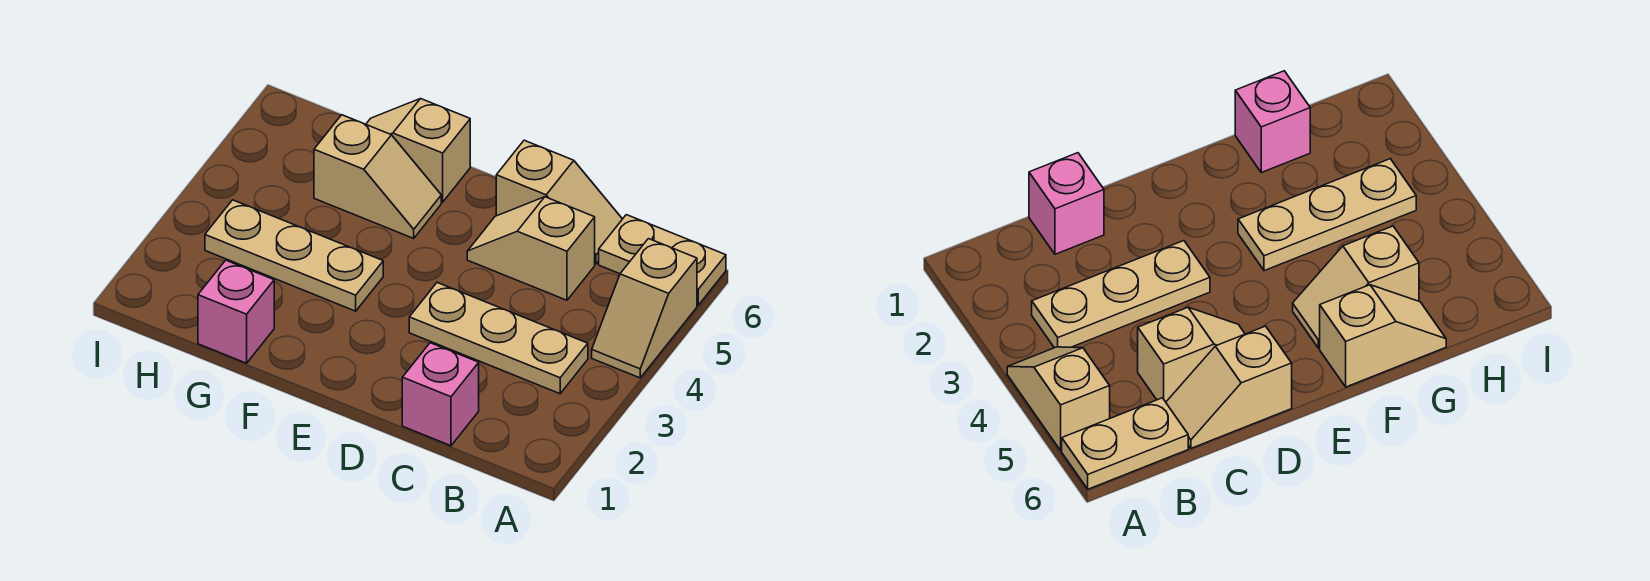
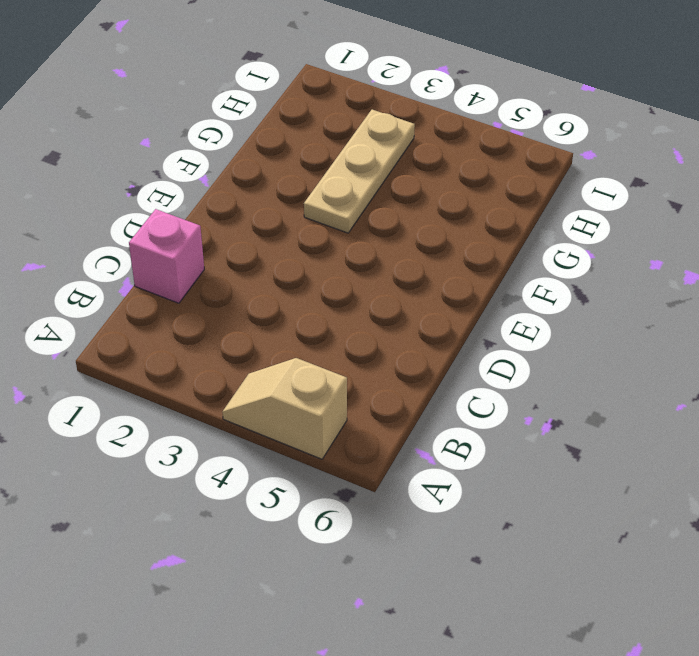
none -> tan plate A6:B6 level 1
none -> tan plate B3:D3 level 1

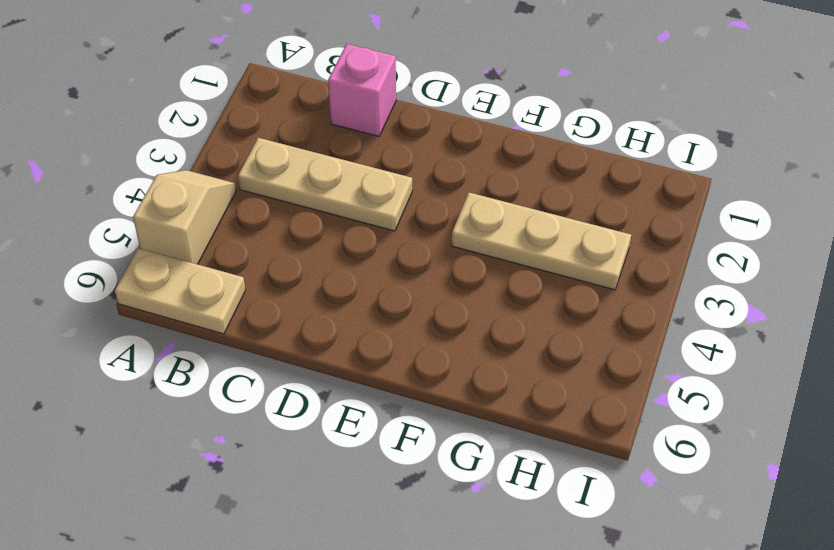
none -> tan slope C5:D5 level 1 top C
none -> tan slope C6:D6 level 1 top D

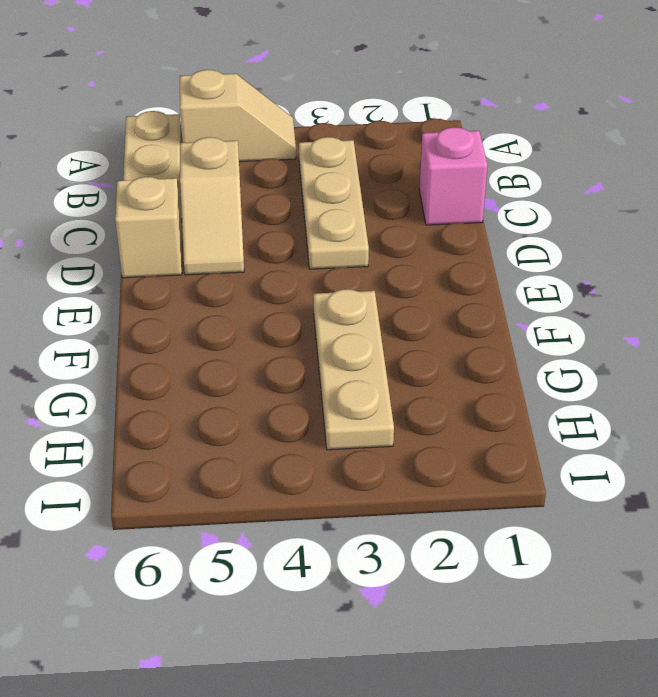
none -> tan slope F5:G5 level 1 top G
none -> tan slope F6:G6 level 1 top F

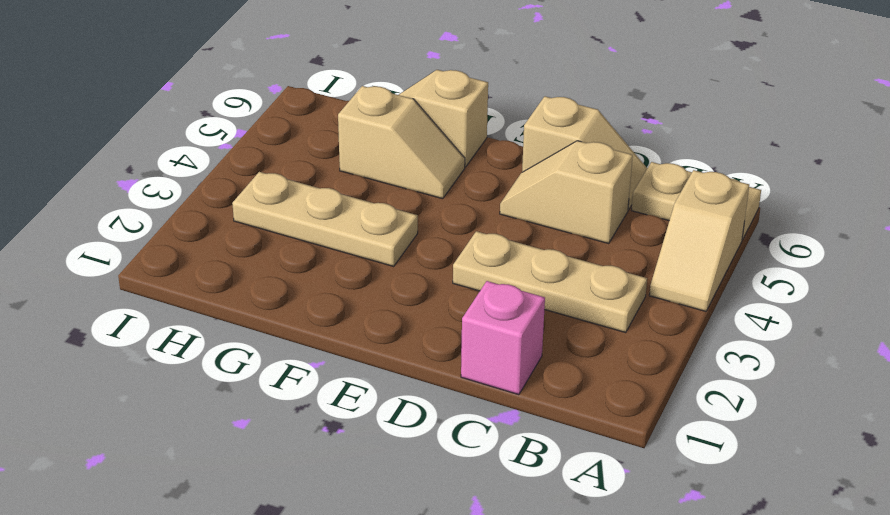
none -> pink brick G1 level 1

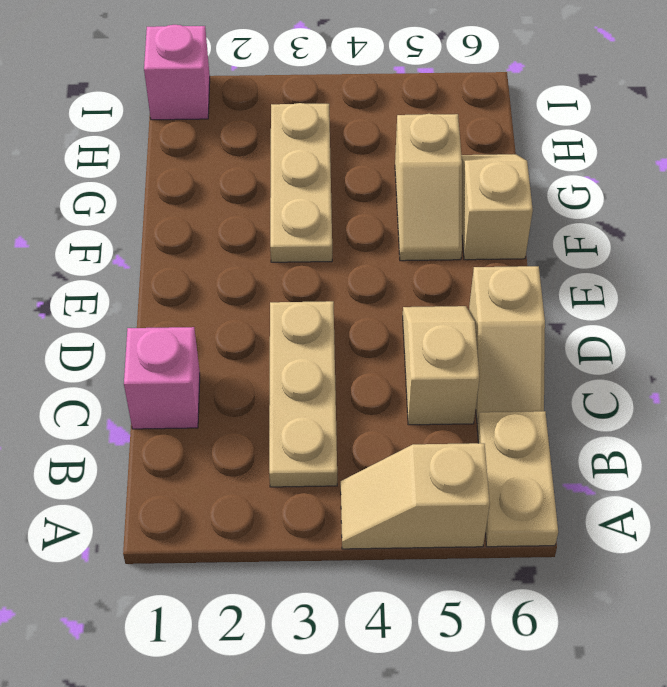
pink brick I1 level 1 -> pink brick G1 level 1

